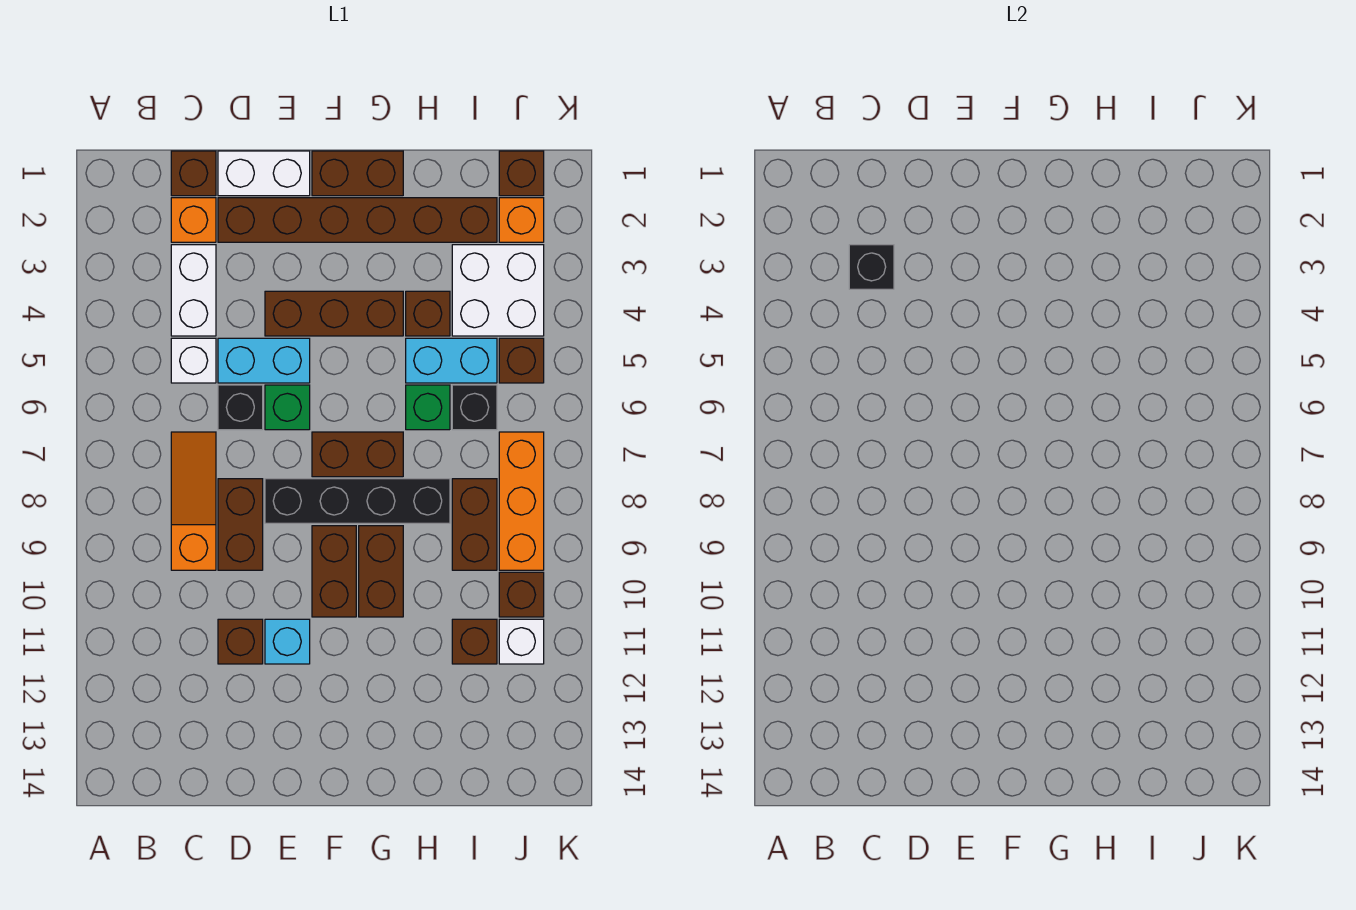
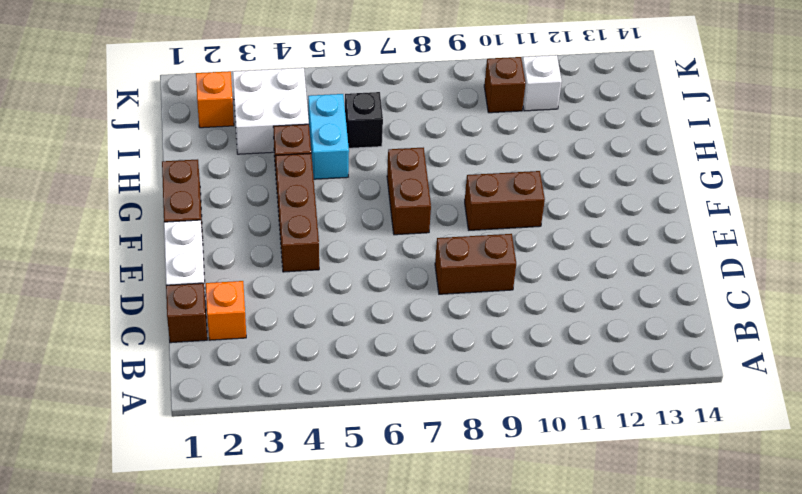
none -> white brick C3:C4 level 1
none -> white brick C5 level 1
none -> orange slope C7:C9 level 1 top 9
none -> brown brick D2:I2 level 1

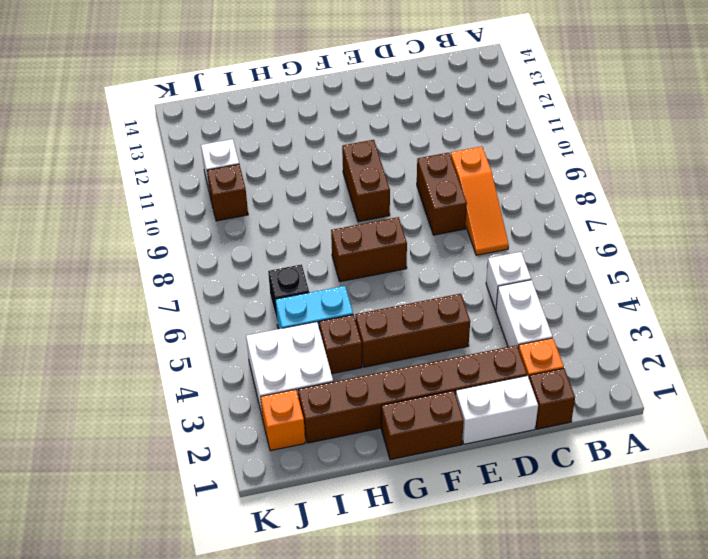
none -> cyan brick D5:E5 level 1
none -> black brick D6 level 1
none -> brown brick D11 level 1
none -> green brick E6 level 1

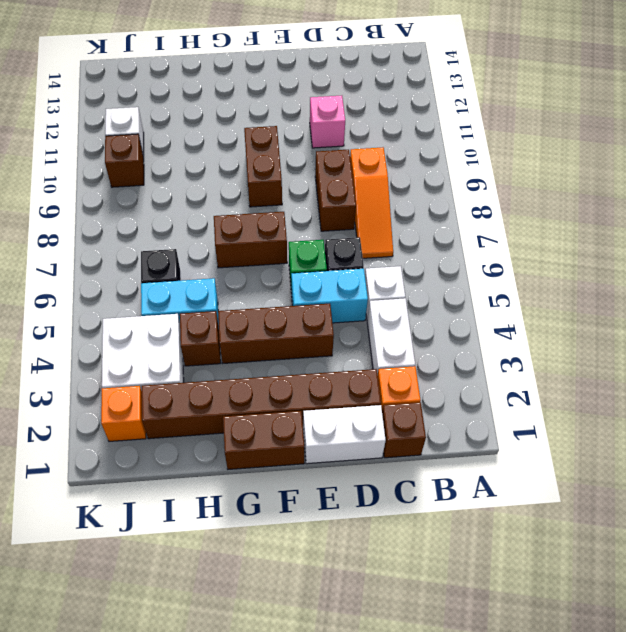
pink brick D11 level 1 -> brown brick D11 level 1
none -> black brick E8:H8 level 1
none -> cyan brick E11 level 1
none -> brown brick G9:G10 level 1
none -> green brick H6 level 1

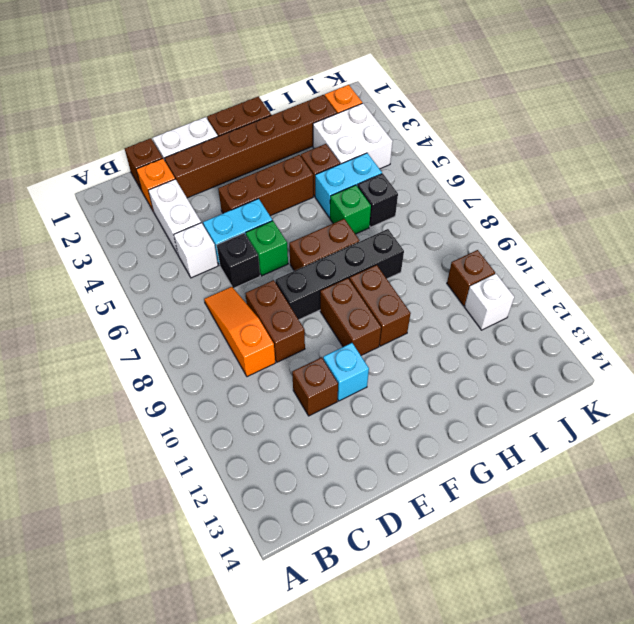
none -> brown brick I8:I9 level 1
none -> brown brick I11 level 1
none -> brown brick J1 level 1
none -> brown brick J5 level 1

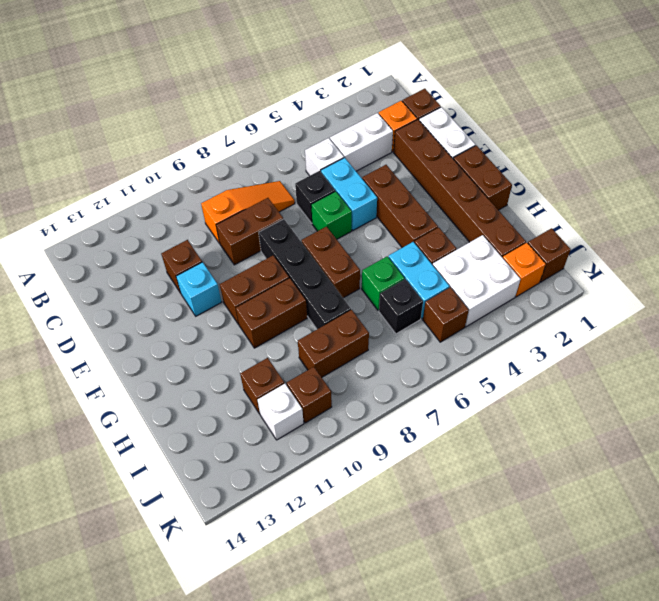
none -> orange brick J7:J9 level 1
none -> black brick C3 level 2

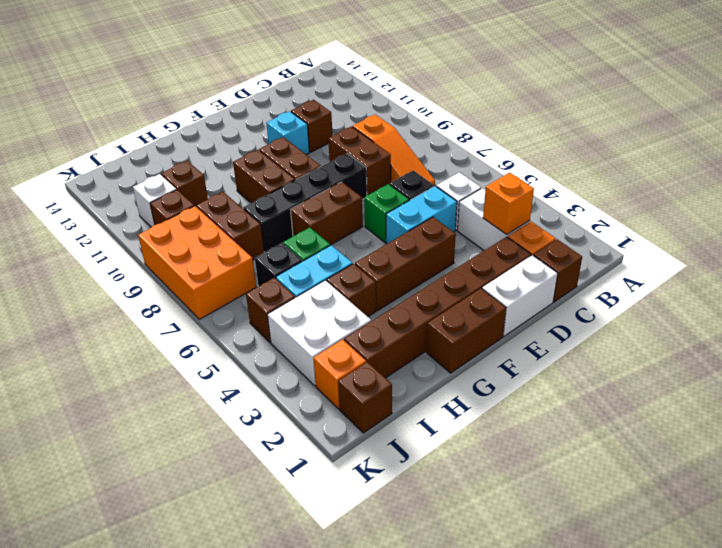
orange brick C3 level 2 -> black brick C3 level 2
orange brick J7:K9 level 1 -> orange brick J7:J9 level 1

